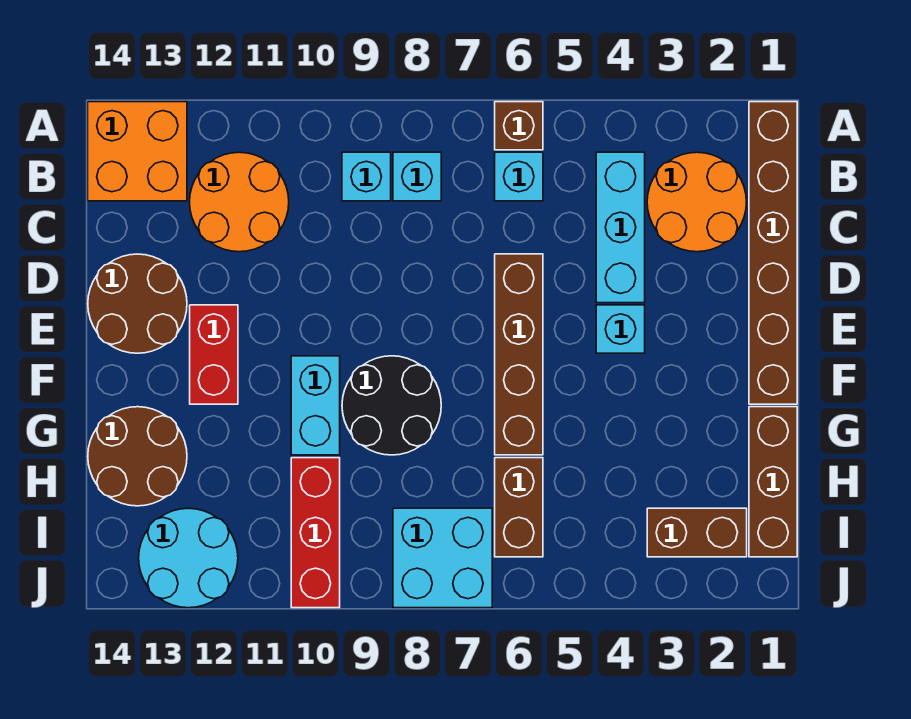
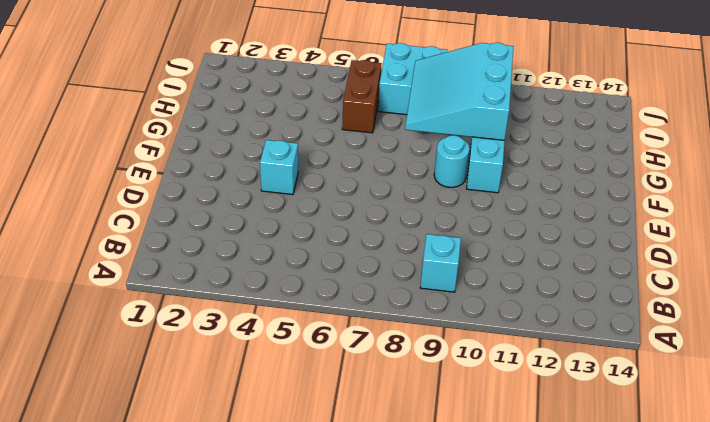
cyan round brick F9 level 1 -> black round brick F8:G9 level 1
cyan slope G8:I10 level 2 top 10 -> none
none -> brown brick A1:F1 level 1
none -> brown brick A6 level 1
none -> orange brick A13:B14 level 1

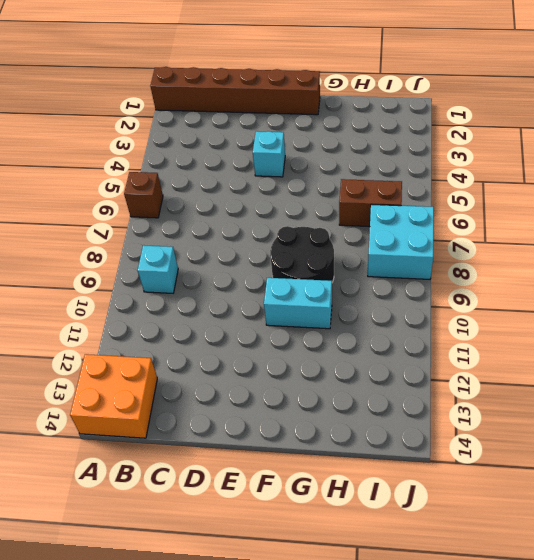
none -> orange round brick B2:C3 level 1
none -> cyan brick B4:D4 level 1
none -> cyan brick B6 level 1

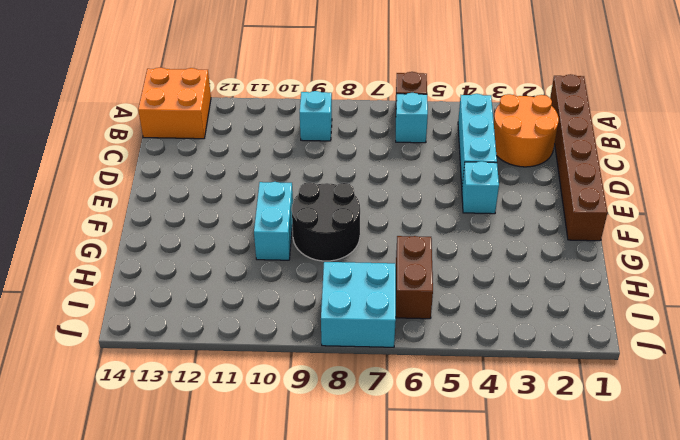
none -> cyan brick B8 level 1
none -> orange round brick B11:C12 level 1
none -> brown brick D6:G6 level 1

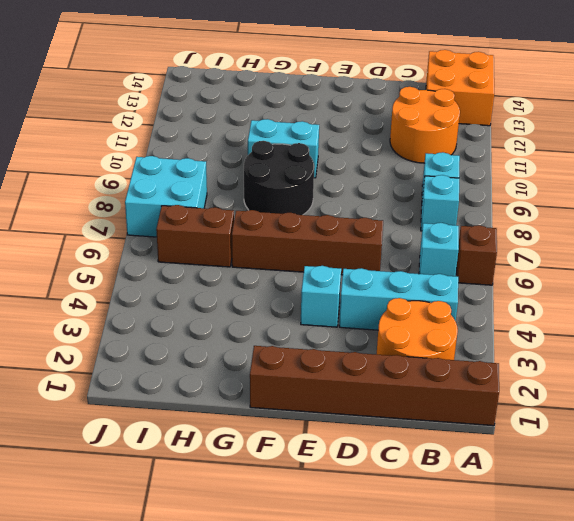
none -> brown round brick D13:E14 level 1
none -> red brick E12:F12 level 1
none -> brown brick G1:I1 level 1

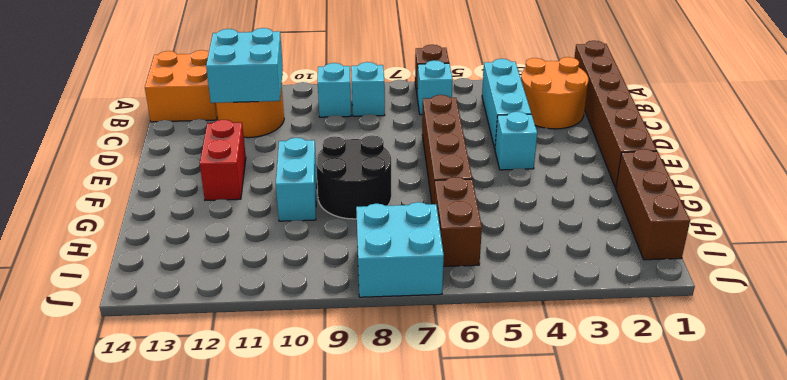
cyan brick B11:C12 level 2 -> none
none -> brown round brick D13:E14 level 1
none -> brown round brick G13:H14 level 1
none -> red brick H10:J10 level 1

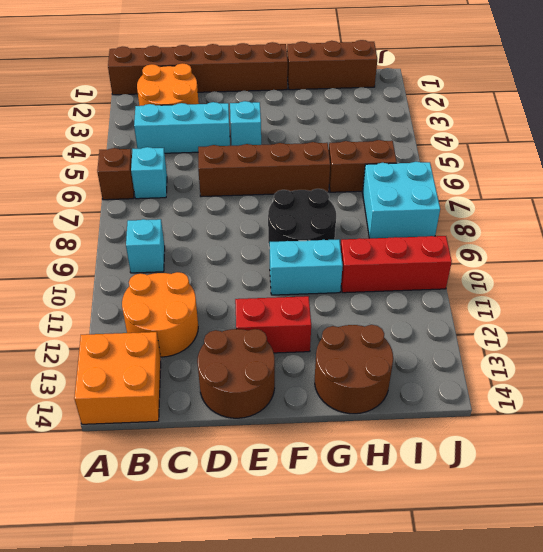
none -> cyan brick B8 level 1
none -> brown brick I2:I3 level 1
none -> cyan round brick I12:J13 level 1

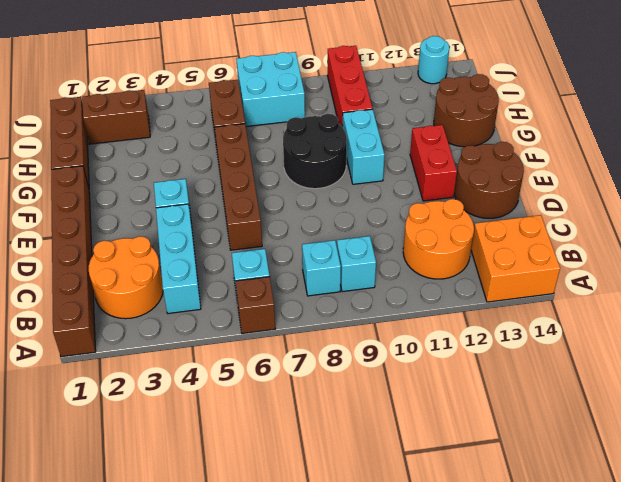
cyan round brick J13 level 1 -> cyan round brick I12:J13 level 1

